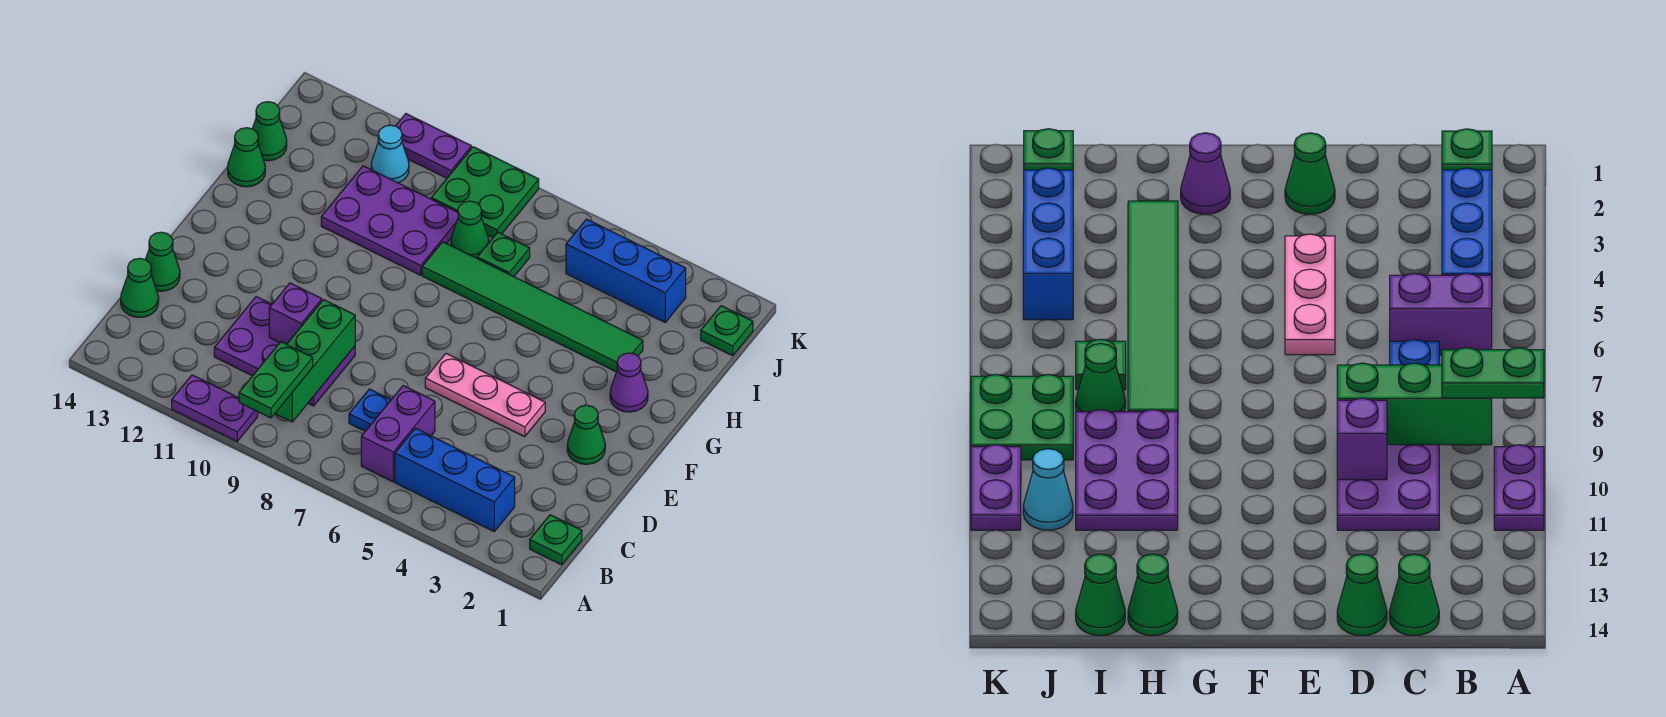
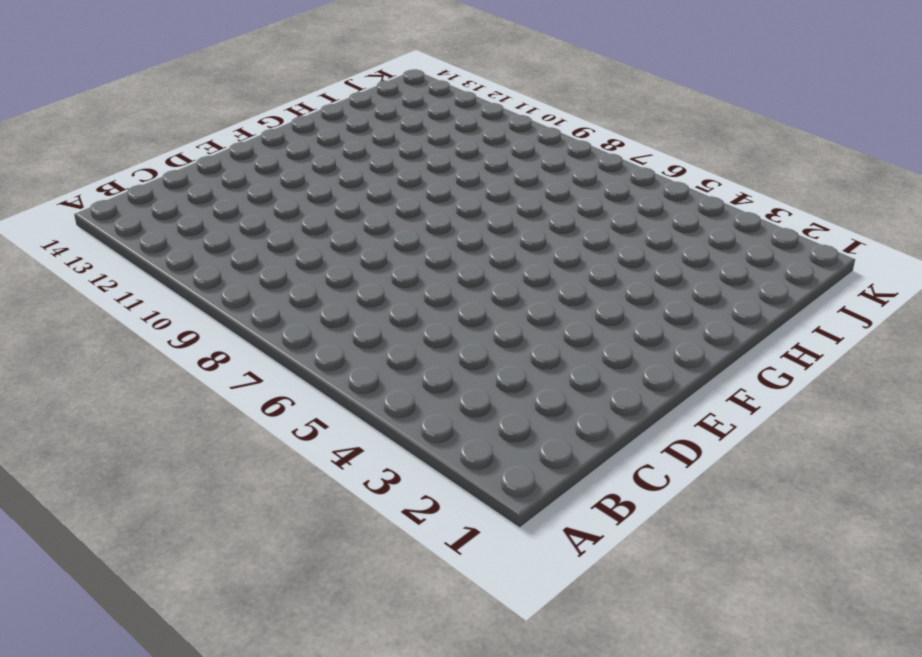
none -> purple plate A10:A11 level 1
none -> green plate B1 level 1
none -> blue brick B3:B5 level 1

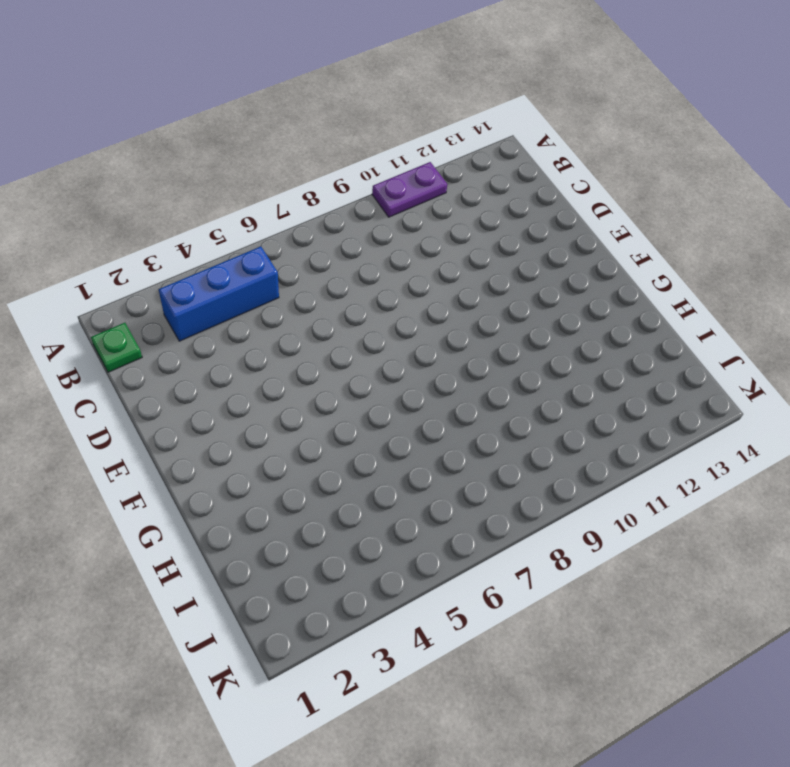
none -> purple brick B6:C6 level 1
none -> blue plate C7 level 1
none -> purple plate C9:D11 level 1

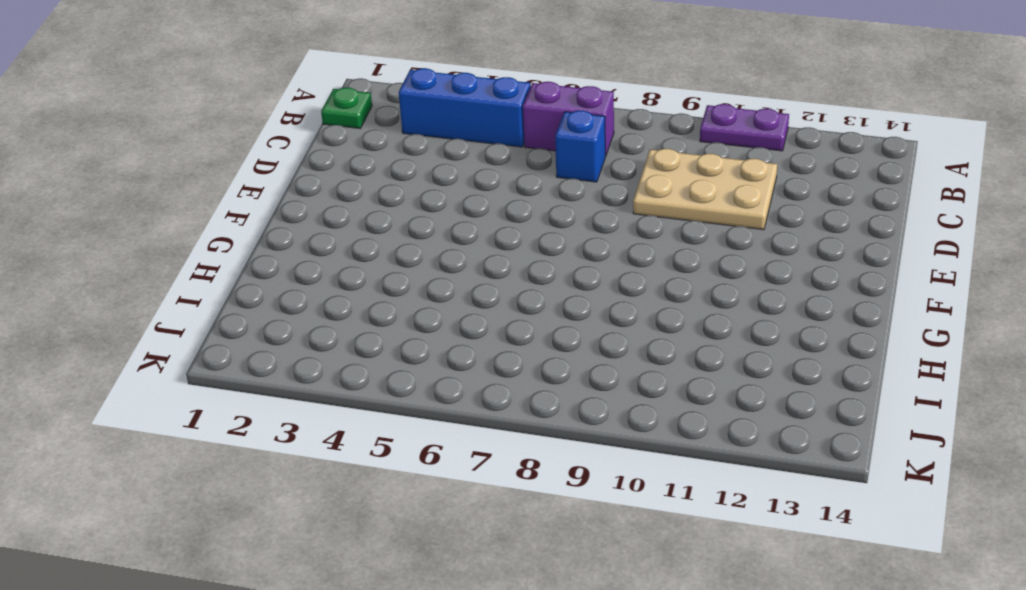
purple brick B6:B7 level 1 -> purple brick B6:C6 level 1
blue brick C7 level 1 -> blue plate C7 level 1
tan plate C9:D11 level 1 -> purple plate C9:D11 level 1
none -> green cone C14 level 1
none -> green cone D14 level 1
none -> green cone E2 level 1

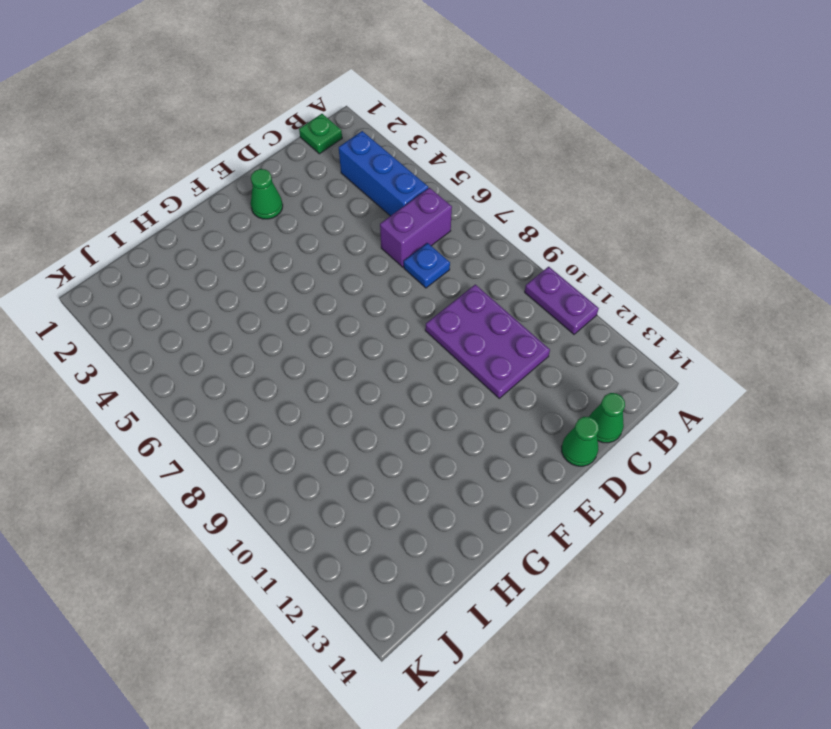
none -> pink plate E4:E6 level 1
none -> purple cone G2 level 1
none -> green tile H3:H8 level 1

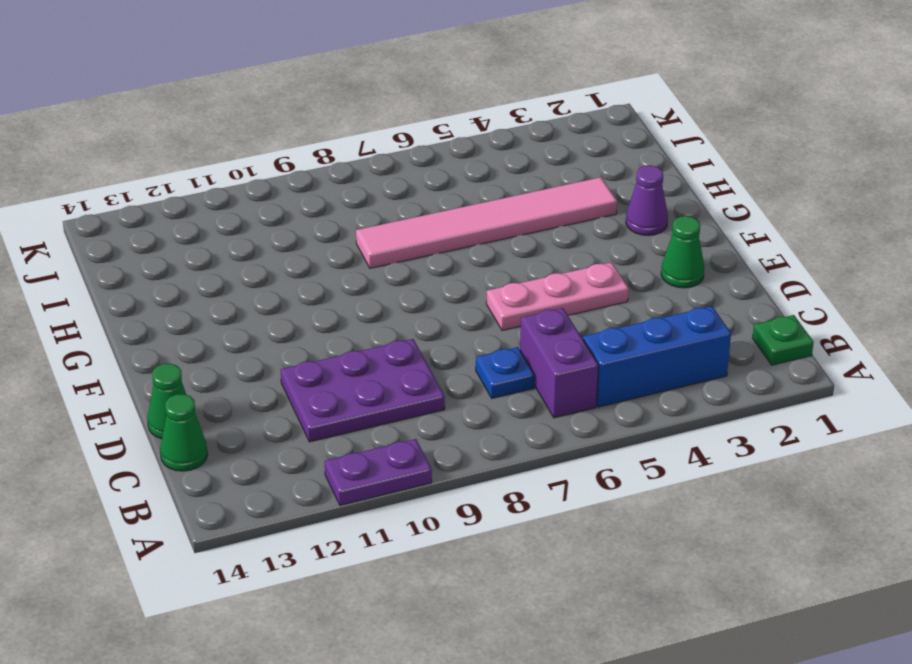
pink tile H3:H8 level 1 -> green tile H3:H8 level 1
none -> purple plate H9:I11 level 1
none -> green cone H14 level 1
none -> green plate I7 level 1

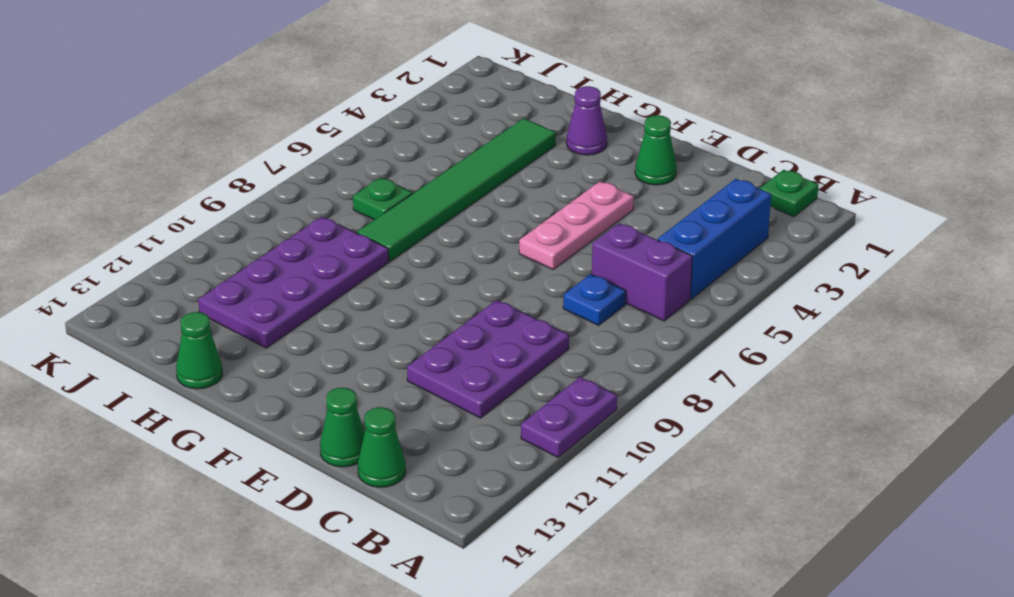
purple plate H9:I12 level 1 -> purple plate H9:I11 level 1
none -> green cone I8 level 1
none -> green cone I14 level 1
none -> green plate J1 level 1

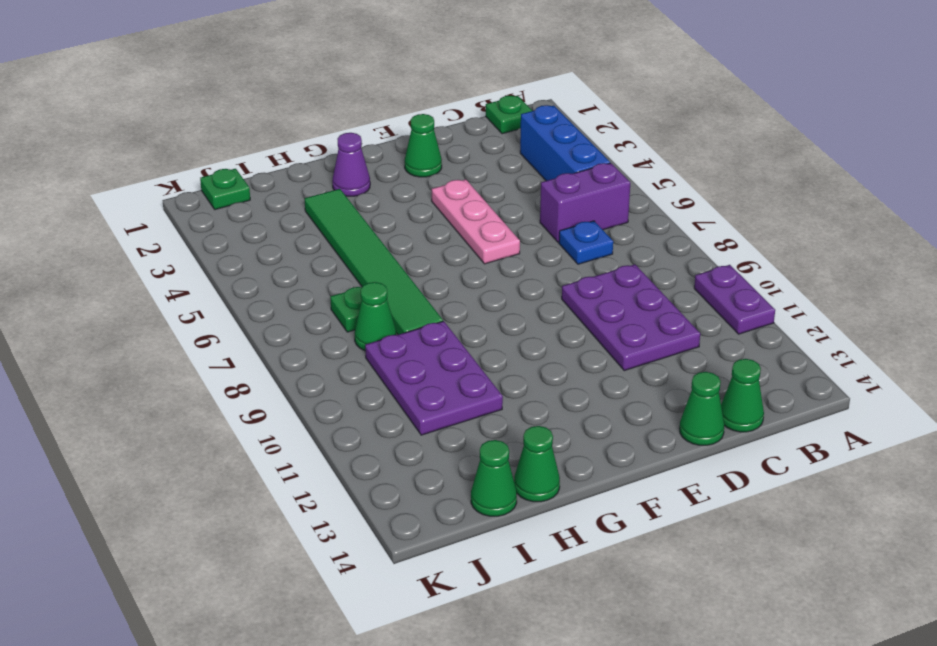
none -> blue brick J3:J5 level 1
none -> green plate J8:K9 level 1
none -> cyan cone J11 level 1

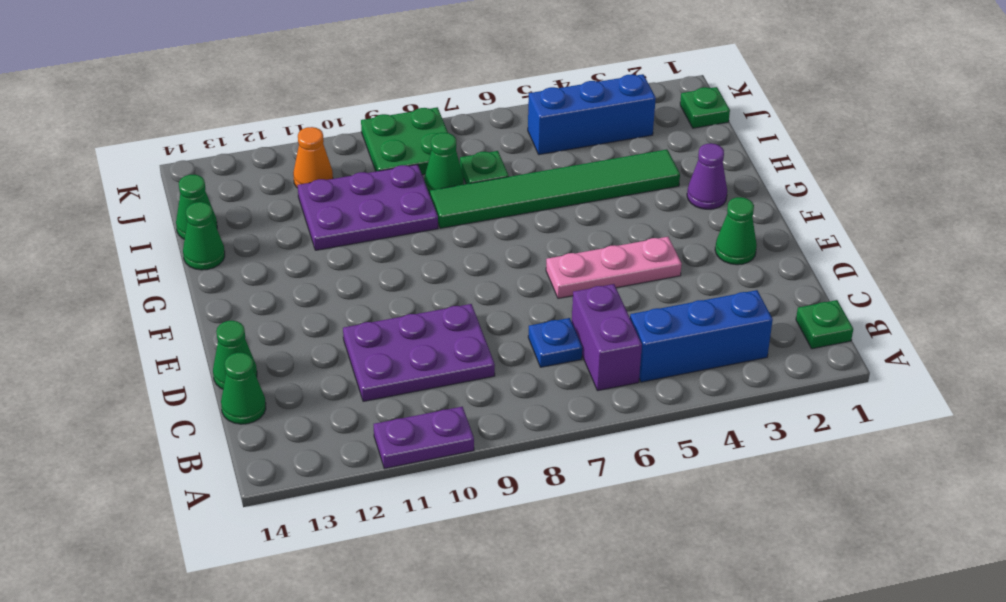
orange cone J11 level 1 -> cyan cone J11 level 1
none -> purple plate K10:K11 level 1
none -> green brick B9:D9 level 2
none -> purple brick D10 level 2

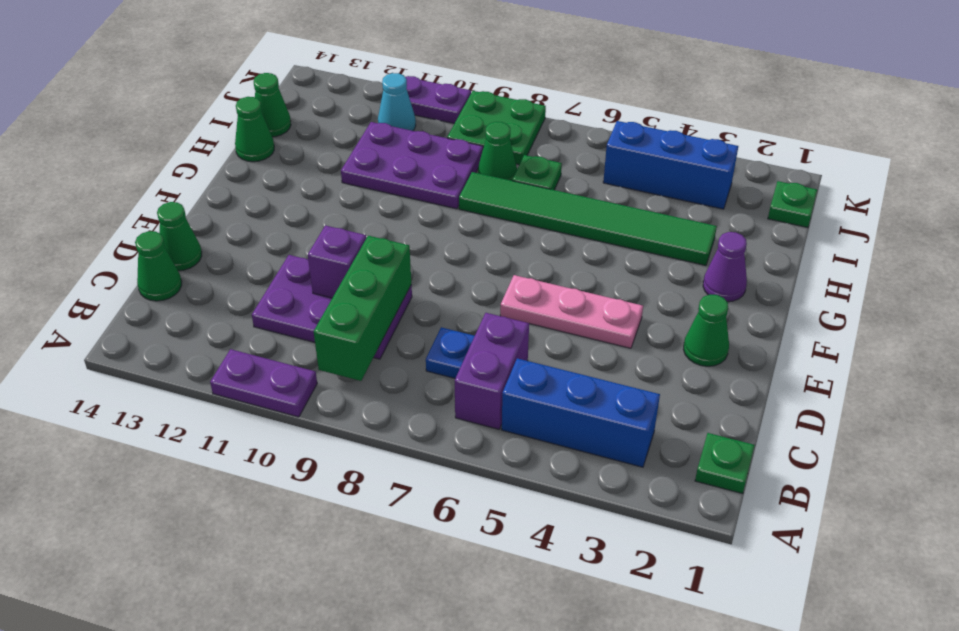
none -> green plate A9:B9 level 3

